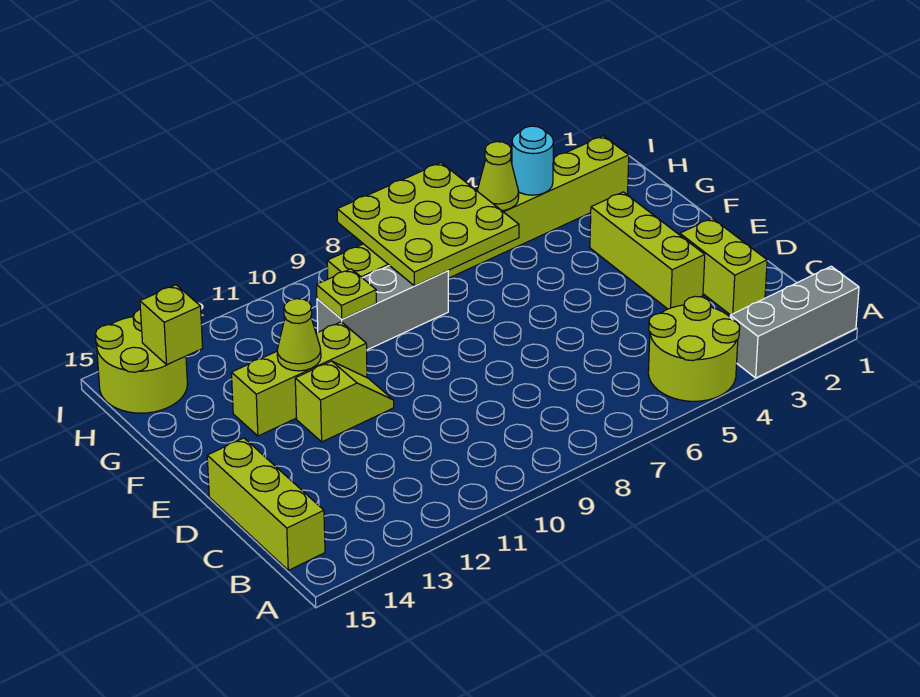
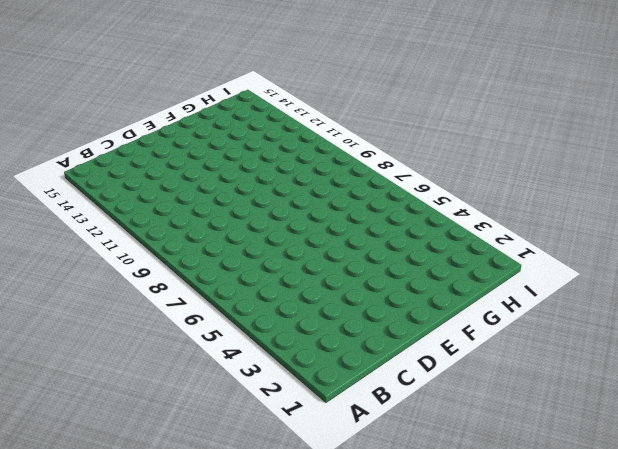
none -> grey brick A1:A3 level 1
none -> lime round brick A4:B5 level 1
none -> lime brick B15:D15 level 1

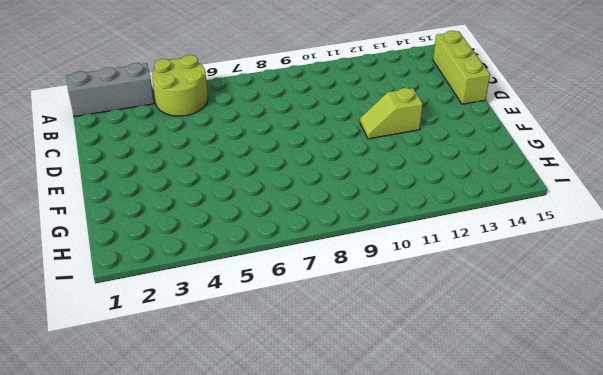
none -> lime brick C2:D2 level 1
none -> lime brick D3:F3 level 1
none -> lime brick F11:F13 level 1

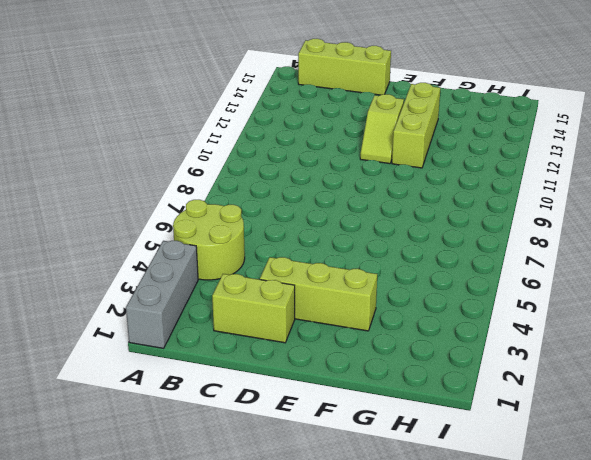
none -> grey brick G8:G10 level 1
none -> lime brick H2:H9 level 1
none -> lime round brick H14:I15 level 1

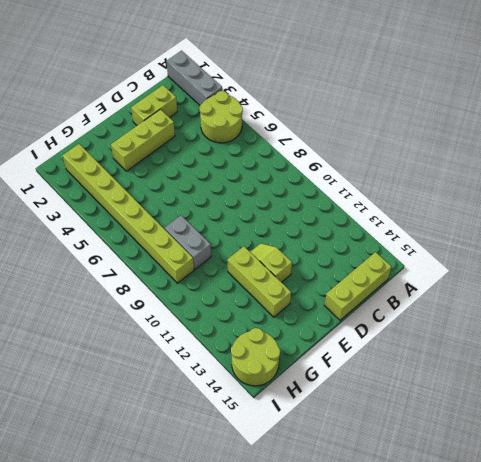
grey brick G8:G9 level 1 -> grey brick G8:G10 level 1
none -> lime cone F12 level 2
none -> lime plate G6:I8 level 2
none -> lime plate G10 level 2

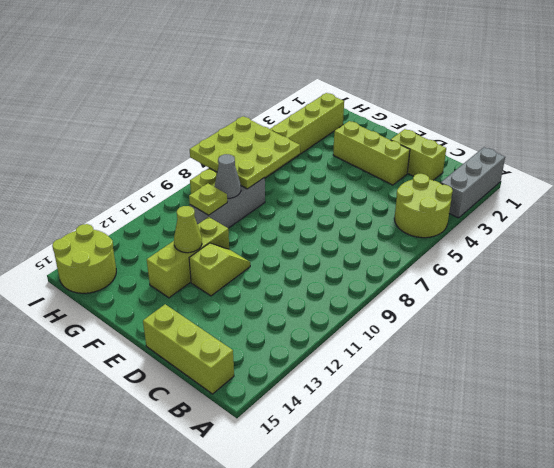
grey cone G9 level 2 -> none
none -> cyan round brick H4 level 2
none -> lime cone H5 level 2
none -> lime brick H14 level 2

